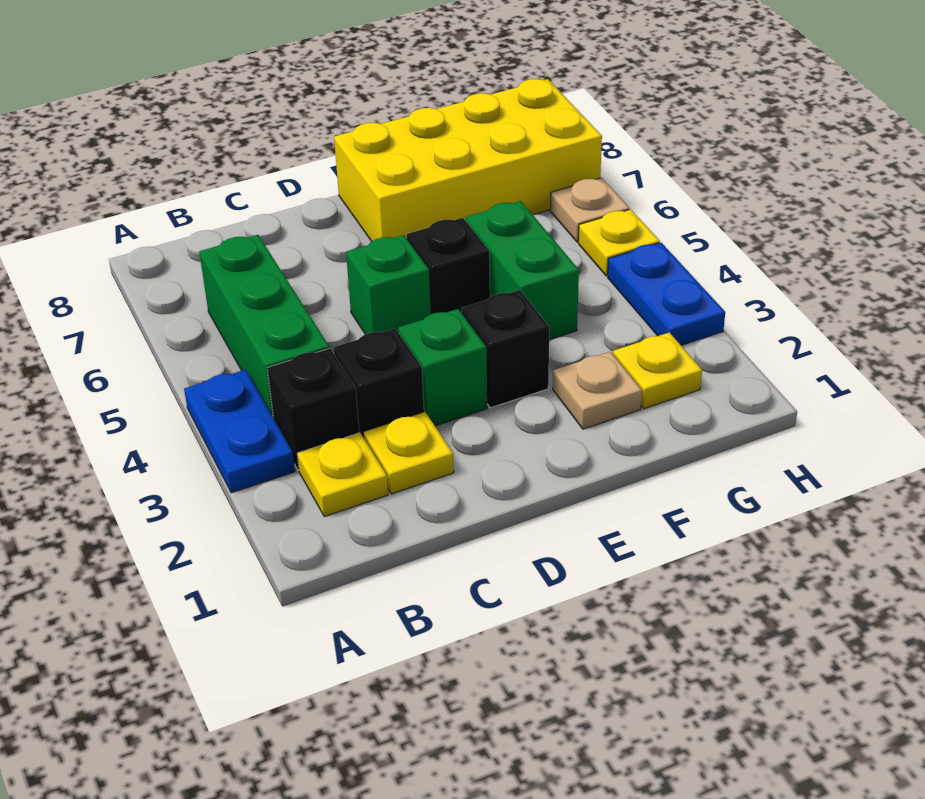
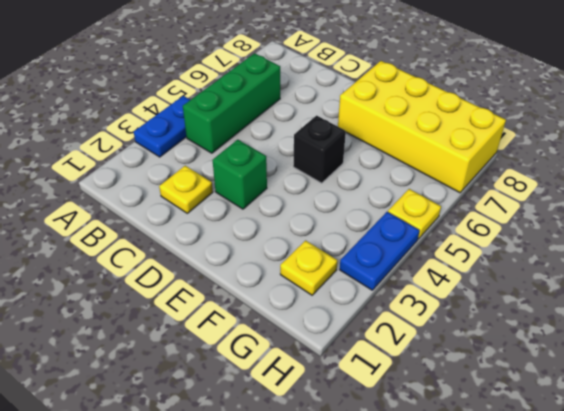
none -> yellow plate B2 level 1
none -> black brick B3 level 1
none -> black brick C3 level 1

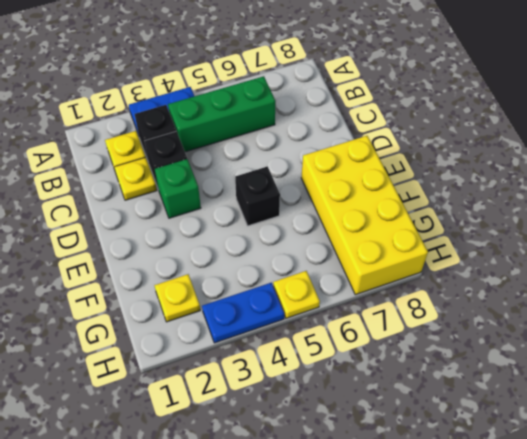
none -> green brick D5 level 1
none -> black brick E3 level 1
none -> tan plate F2 level 1

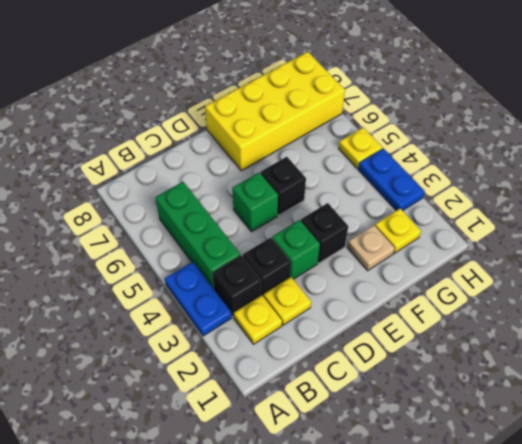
none -> green brick F4:F5 level 1
none -> tan plate H6 level 1

